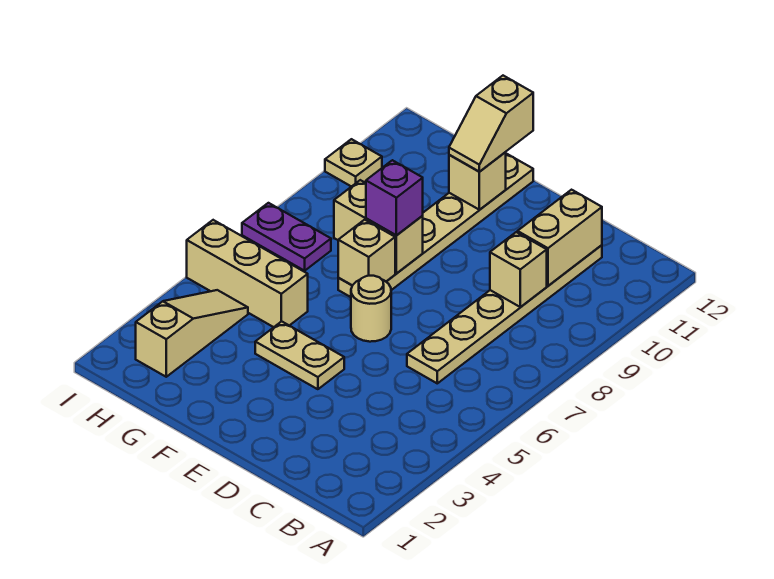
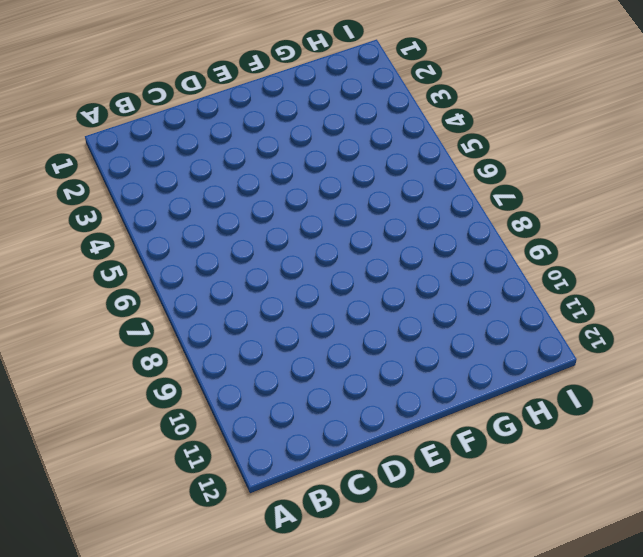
none -> tan plate C6:C11 level 1
none -> tan plate E4:F4 level 1
none -> tan round brick E6 level 1

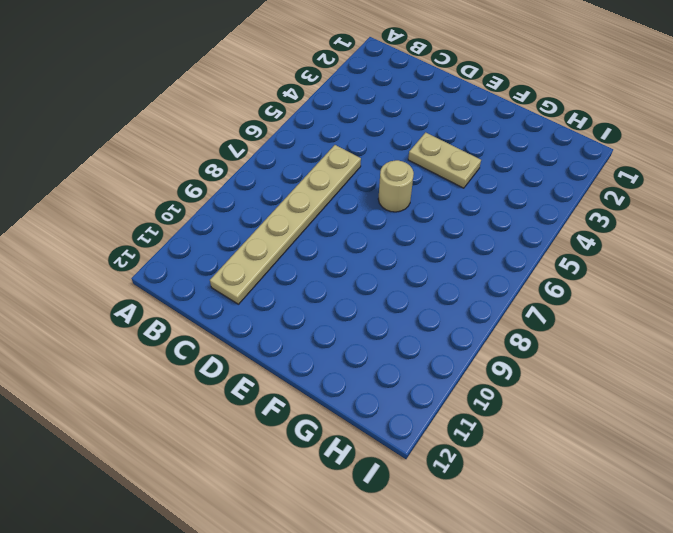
none -> tan plate F7:F12 level 1
none -> tan brick G5:I5 level 1
none -> tan slope H2:H4 level 1 top 2

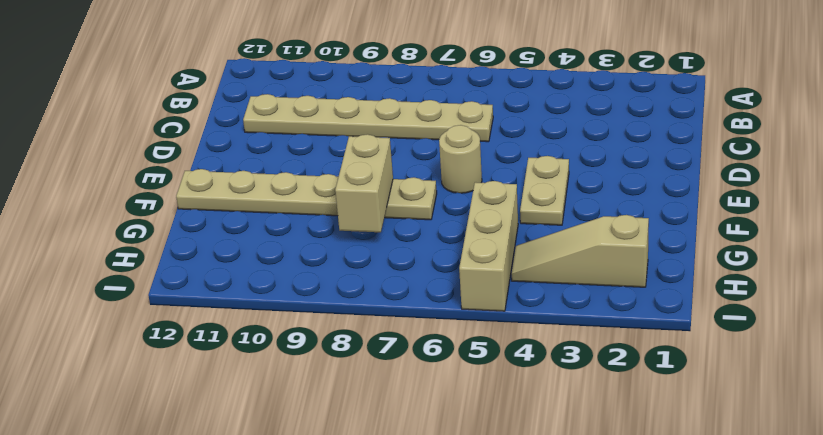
none -> purple plate H7:I7 level 1
none -> tan plate I10 level 1
none -> tan brick C9 level 2

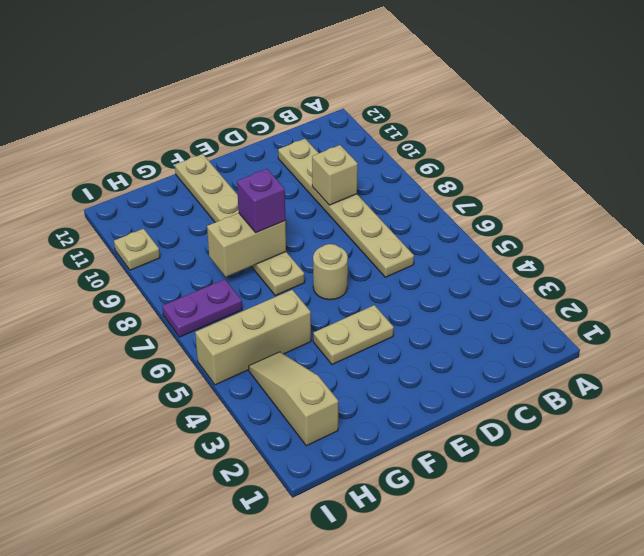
none -> tan brick C10:C11 level 2
none -> tan brick F7 level 2
none -> tan brick F11 level 2

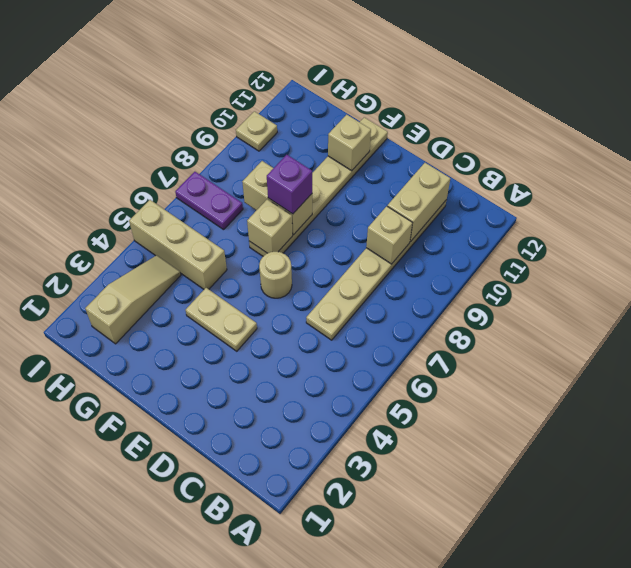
none -> tan slope F11:F12 level 3 top 12

